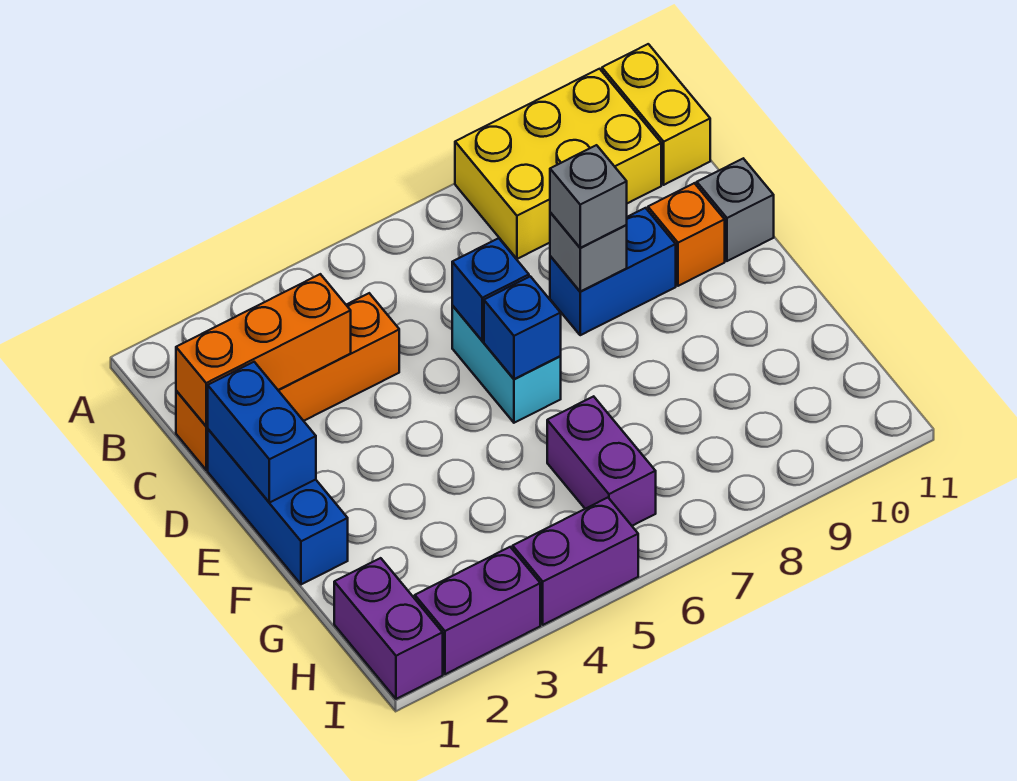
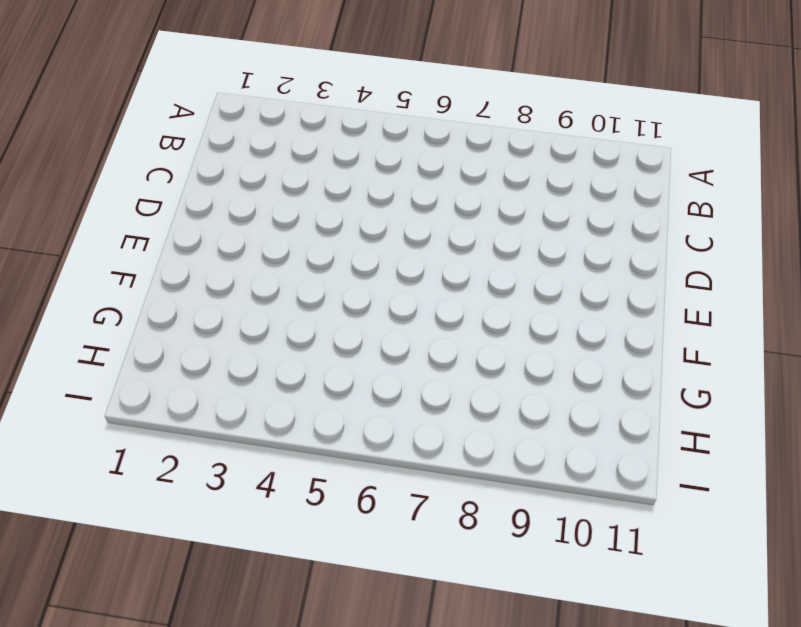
none -> yellow brick A8:B10 level 1
none -> yellow brick A11:B11 level 1
none -> orange brick C1:C4 level 1

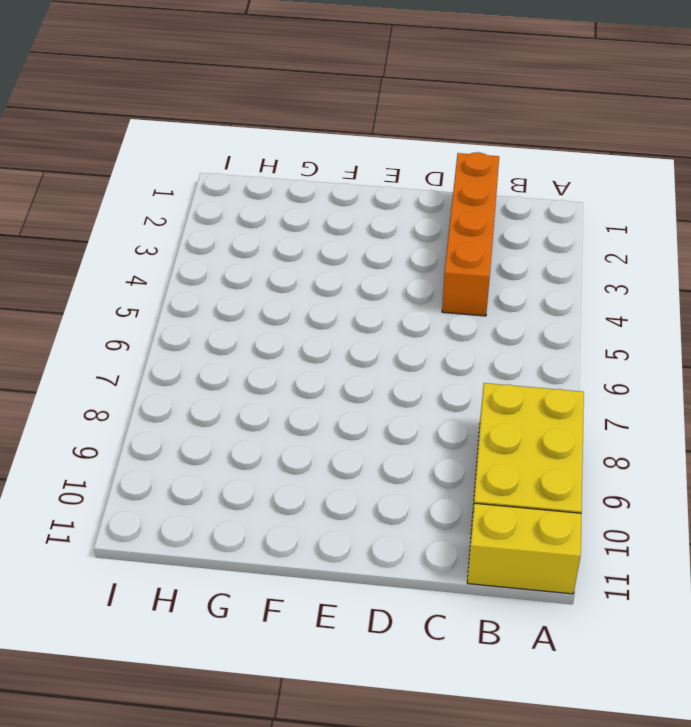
none -> blue brick D1:F1 level 1
none -> cyan brick D6:E6 level 1
none -> blue brick D8:D9 level 1

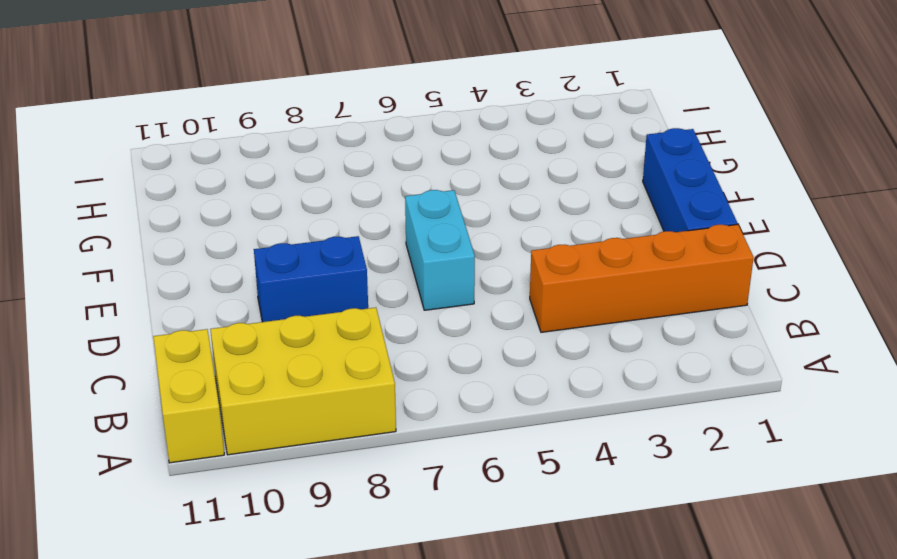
none -> orange brick D10 level 1
none -> grey brick D11 level 1
none -> purple brick G6:H6 level 1

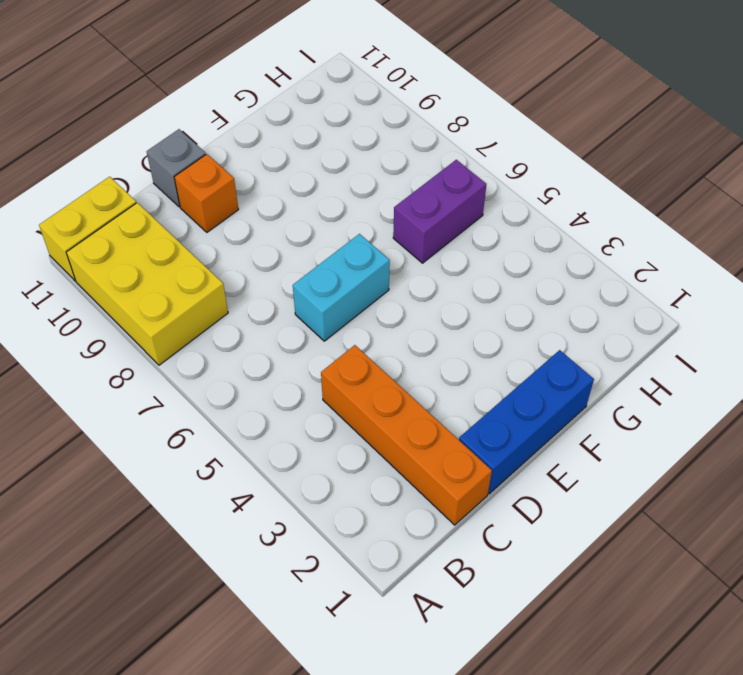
none -> blue brick D8:D9 level 1
none -> purple brick H1:I1 level 1
none -> purple brick I2:I3 level 1

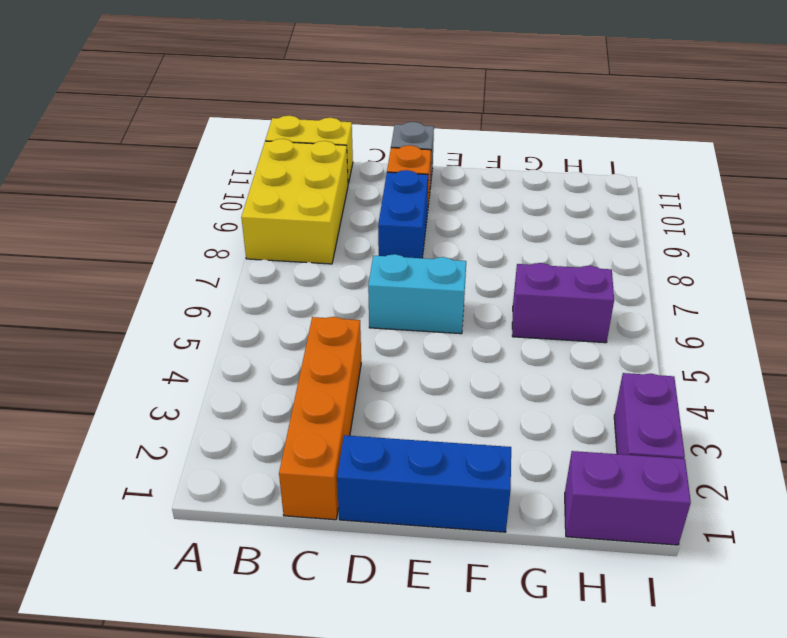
none -> purple brick I4:I5 level 1
none -> orange brick C1:C3 level 2
none -> blue brick D1:E1 level 2

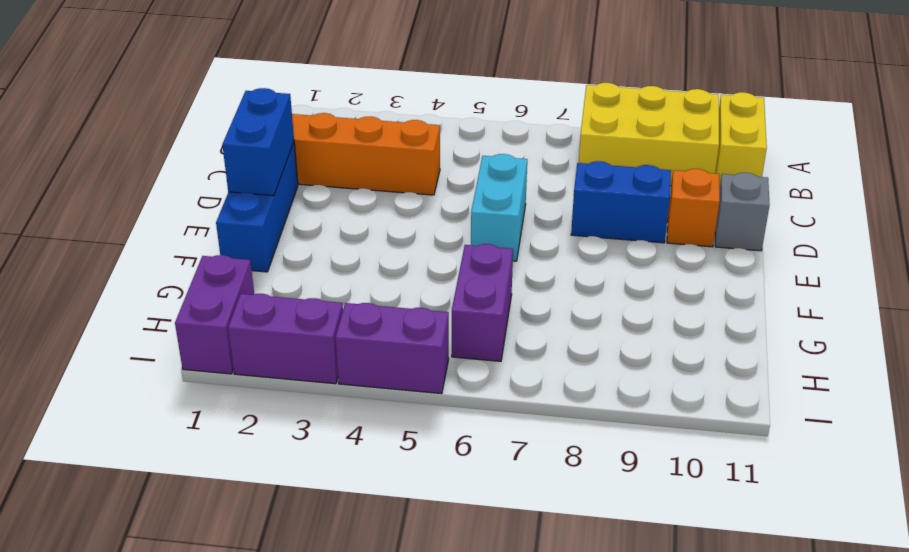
none -> orange brick C1:C3 level 2
none -> blue brick D6 level 2
none -> grey brick D8 level 2

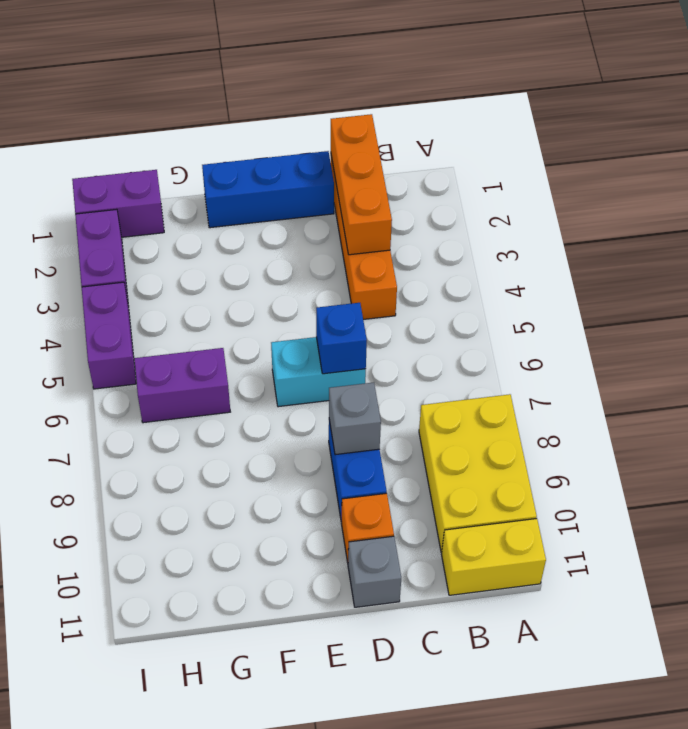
none -> blue brick D1:E1 level 2
none -> blue brick E6 level 2
none -> grey brick D8 level 3

